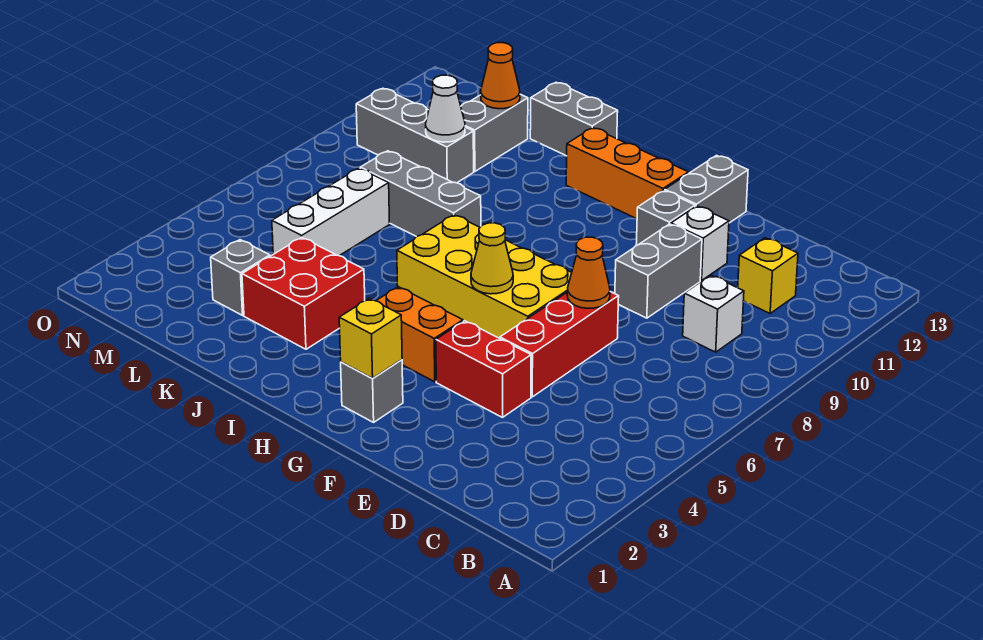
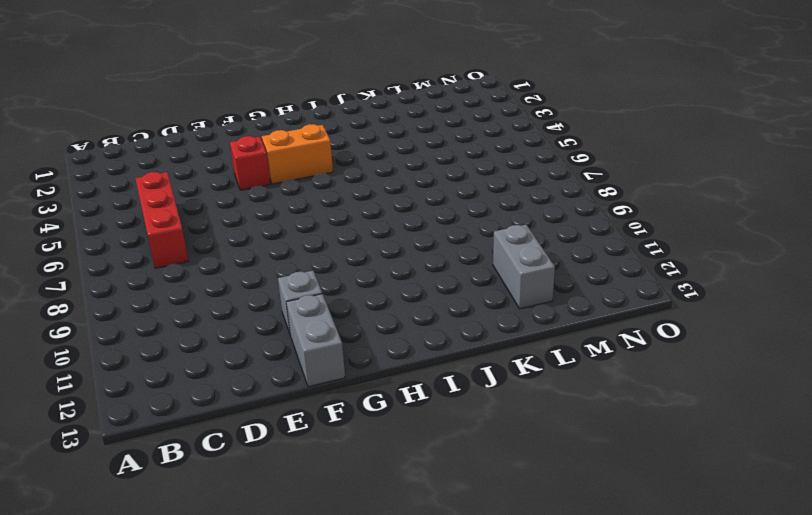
red brick C5:C7 level 1 -> red brick E5:E7 level 1
red brick F4 level 1 -> red brick E4:F4 level 1
none -> white brick C9 level 1
none -> yellow brick C11 level 1
none -> grey brick E9:E10 level 1

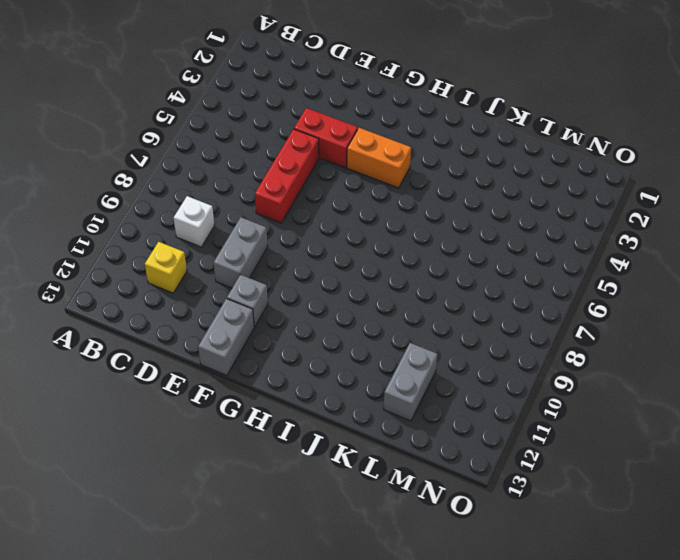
none -> white brick E11 level 1
none -> yellow brick F6:I7 level 1
none -> grey brick G2 level 1

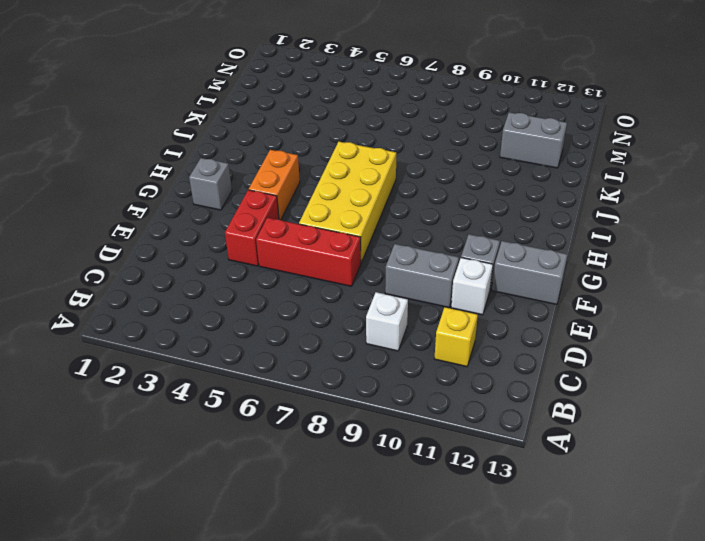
none -> orange brick G12:I12 level 1
none -> red brick J3:K4 level 1
none -> grey brick J8:L8 level 1

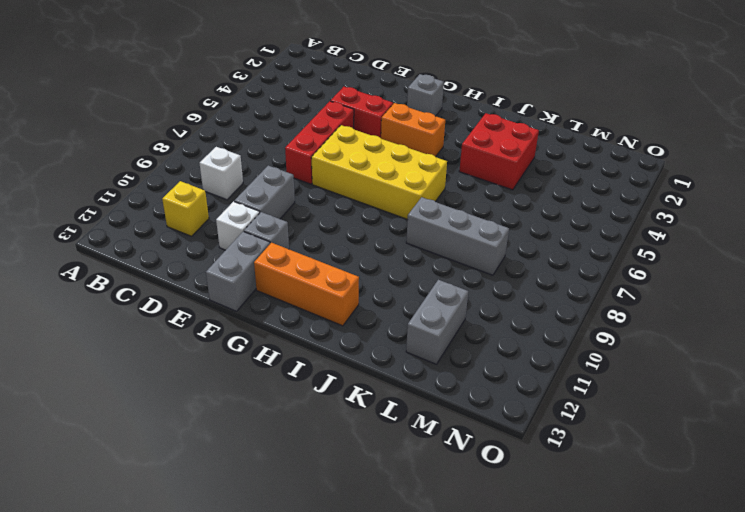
none -> grey brick J13:K13 level 1
none -> grey brick L3 level 1
none -> white brick L5:L7 level 1

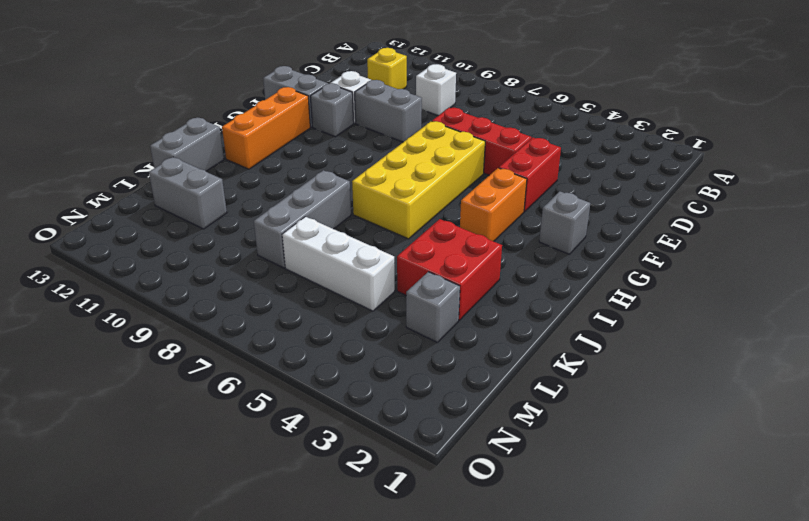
none -> grey brick L10:N10 level 1
none -> orange cone E7 level 2
none -> yellow brick G2 level 2

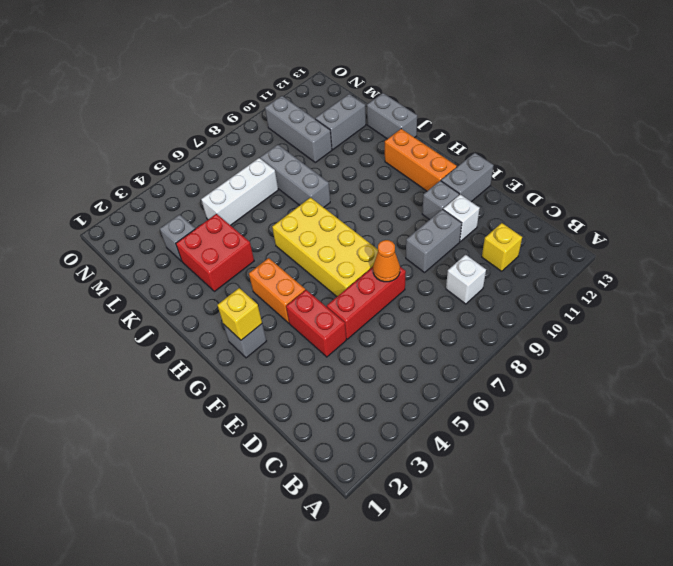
none -> yellow cone G6 level 2
none -> white cone L10 level 2
none -> orange cone L12 level 2

